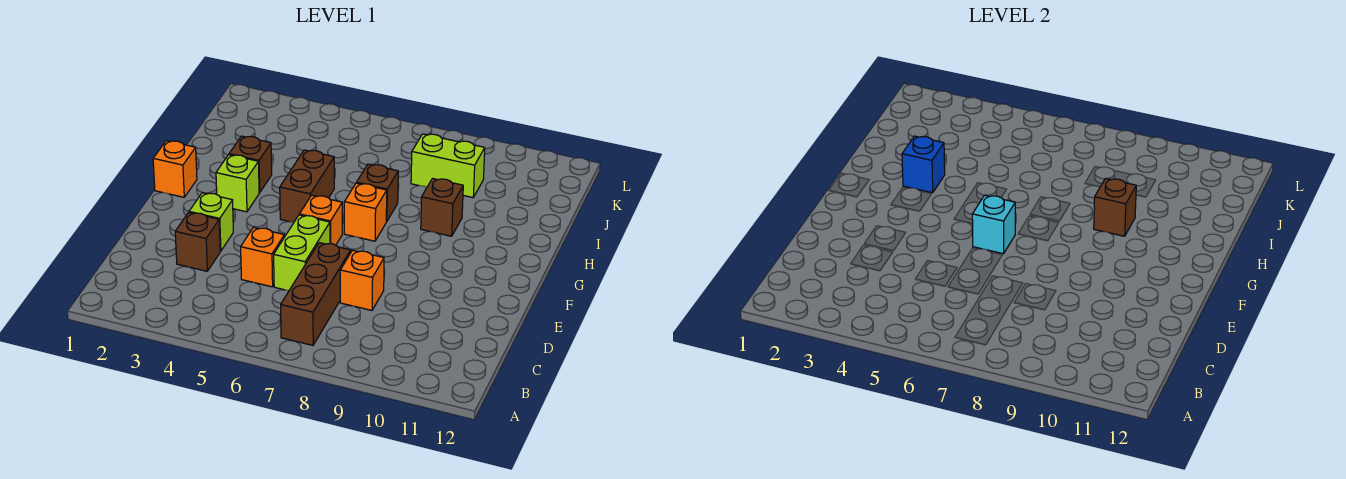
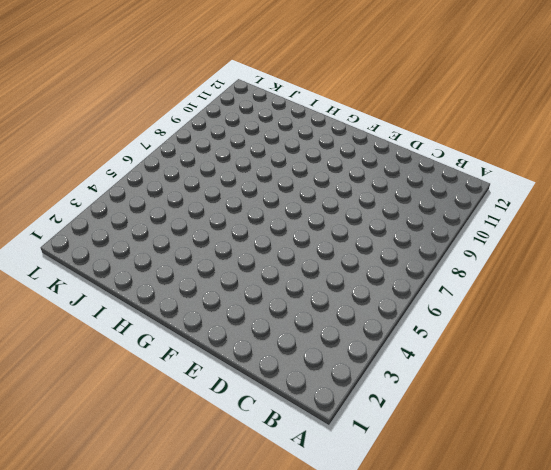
none -> brown brick B7:D7 level 1
none -> brown brick D3 level 1
none -> orange brick D5 level 1

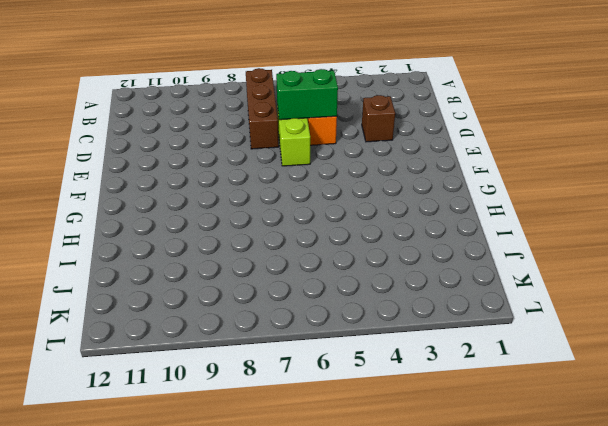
green brick D5:D6 level 2 -> none
none -> orange brick D8 level 1
none -> lime brick E3 level 1
none -> orange brick F6 level 1

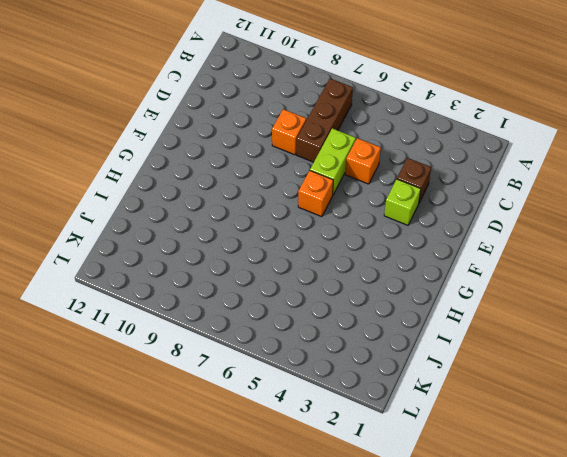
none -> orange brick G1 level 1
none -> lime brick G3 level 1
none -> brown brick G5:H5 level 1

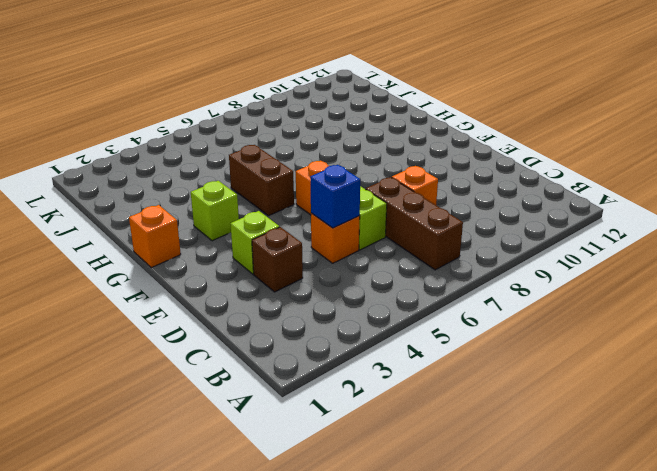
blue brick D5 level 2 -> blue brick H3 level 2
none -> orange brick G7 level 1
none -> brown brick H3 level 1
none -> brown brick H7 level 1

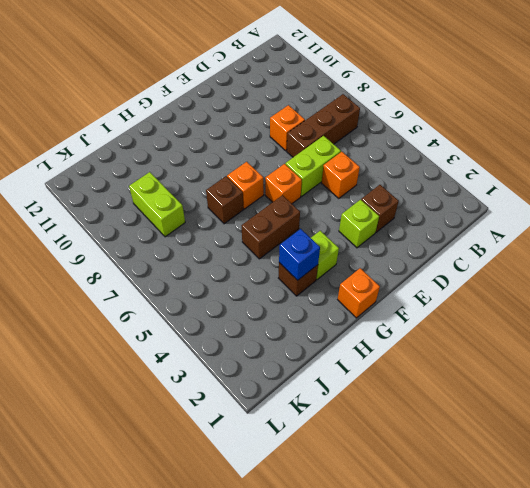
none -> brown brick H9 level 1
none -> cyan brick F6 level 2
none -> brown brick H9 level 2

